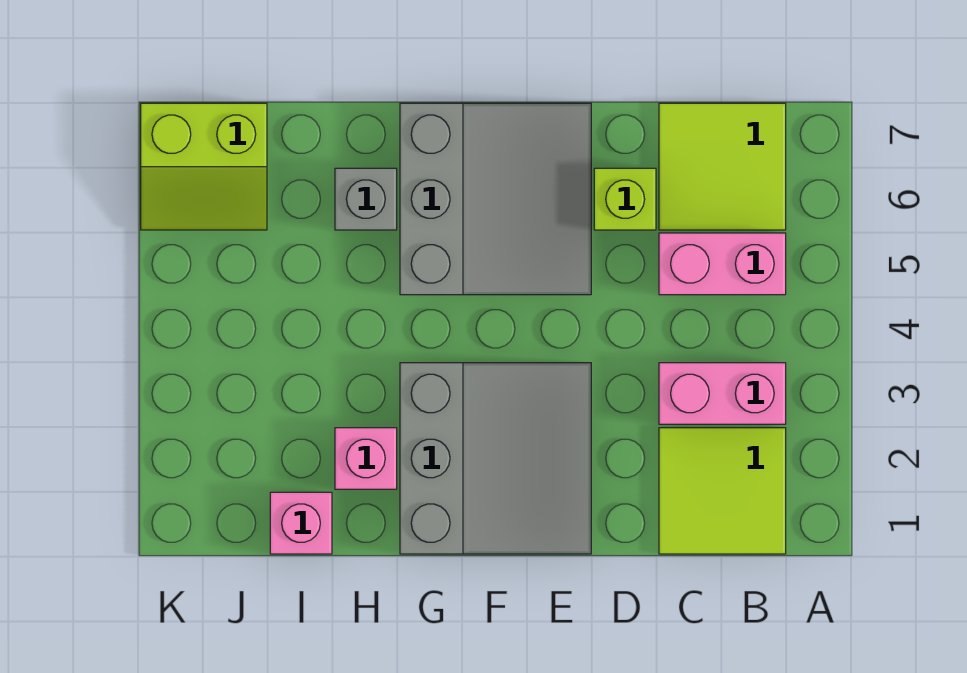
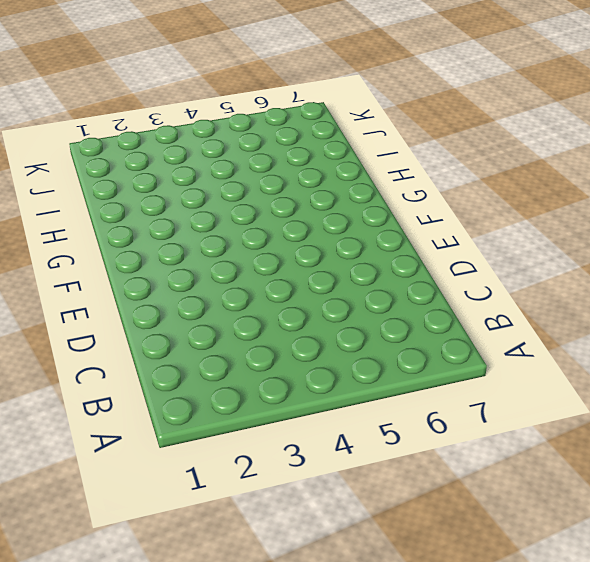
none -> lime tile B1:C2 level 1
none -> pink brick B3:C3 level 1

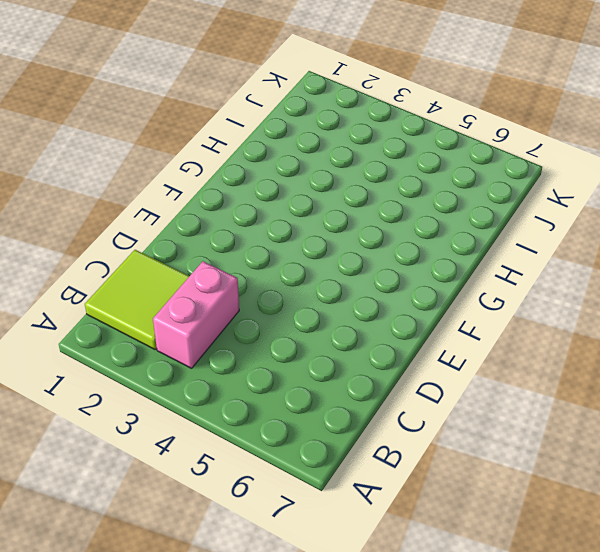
none -> pink brick B5:C5 level 1
none -> lime tile B6:C7 level 1

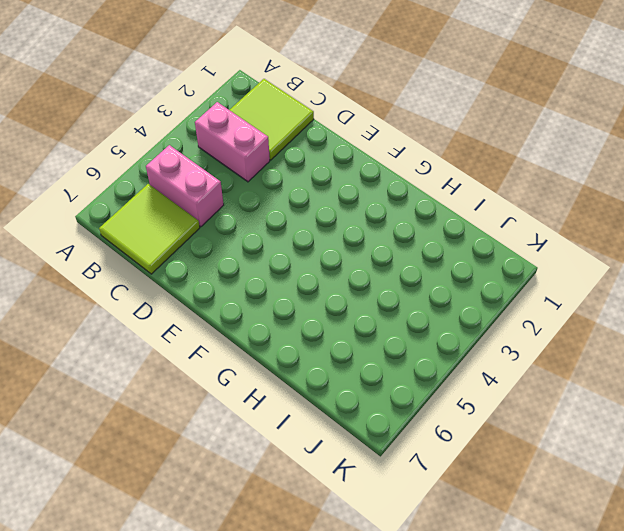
none -> lime brick D6 level 1
none -> grey slope E1:G3 level 1 top G

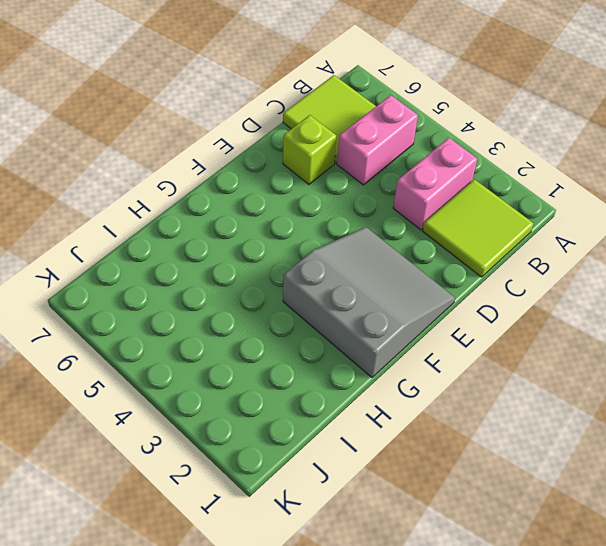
none -> grey slope E5:G7 level 1 top G
none -> pink brick H2 level 1

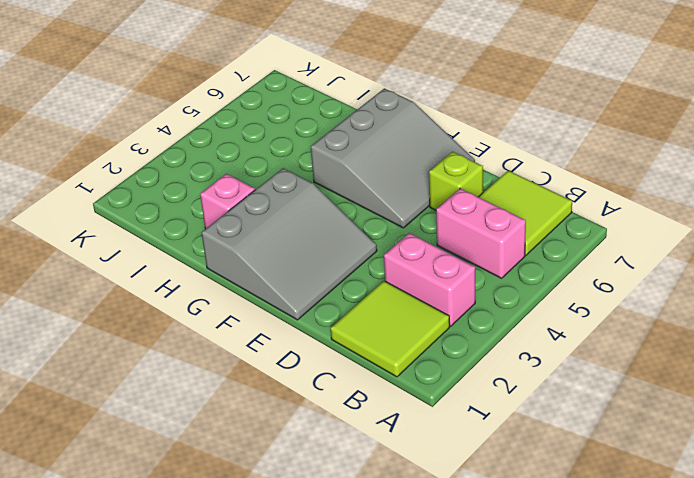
none -> grey brick H6 level 1
none -> pink brick I1 level 1

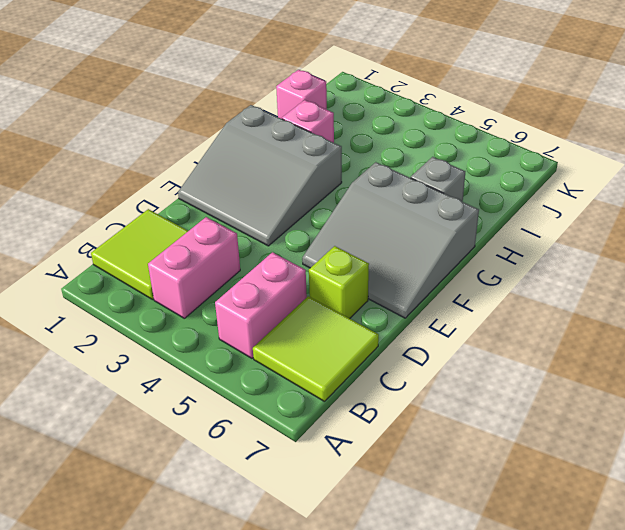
none -> lime slope J6:K7 level 1 top 7

